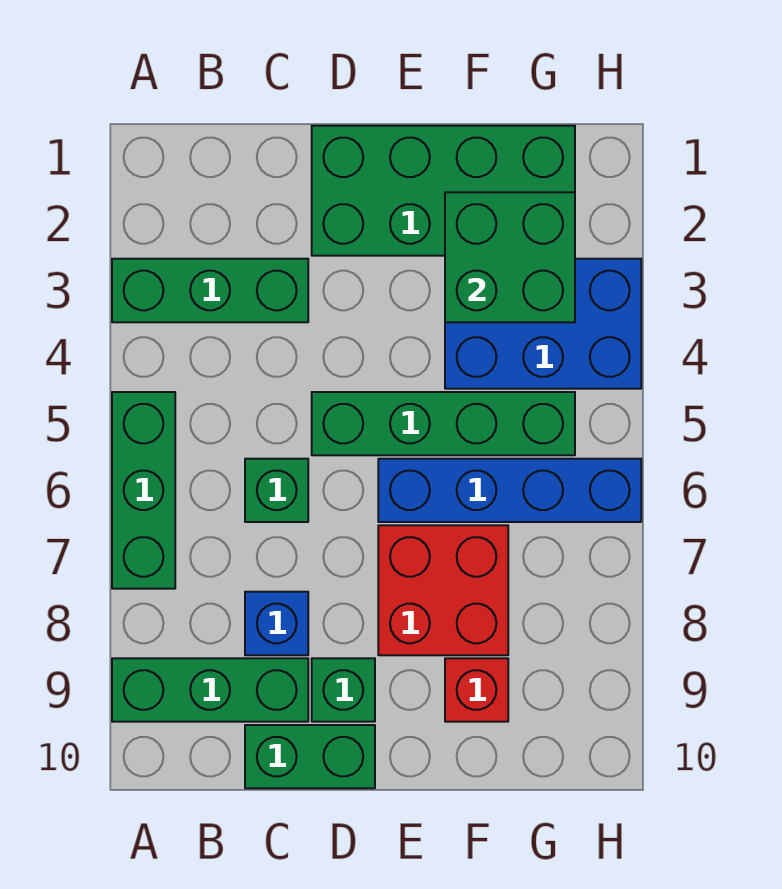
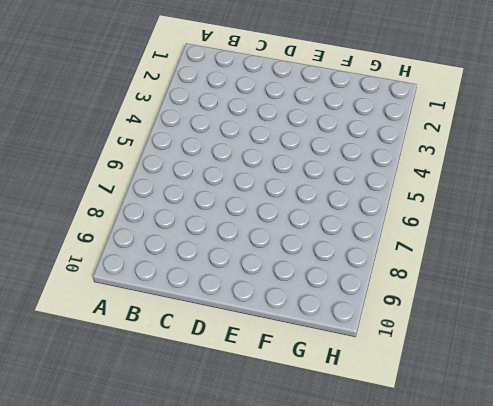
none -> green brick A3:C3 level 1
none -> green brick A5:A7 level 1
none -> green brick A9:C9 level 1

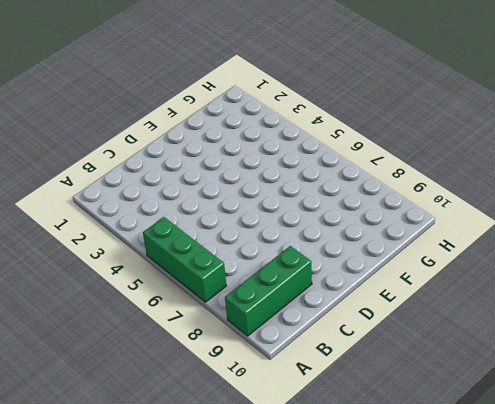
none -> green brick A3:C3 level 1
none -> green brick C6 level 1
none -> blue brick C8 level 1

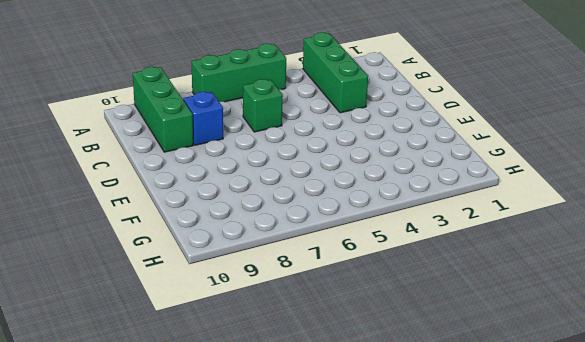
none -> green brick C10:D10 level 1
none -> green brick D1:G2 level 1
none -> green brick D5:G5 level 1

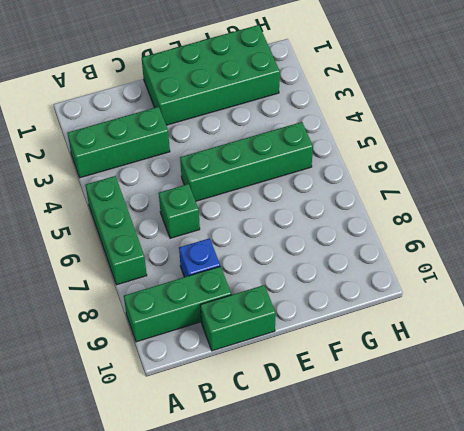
none -> green brick D9 level 1
none -> blue brick E6:H6 level 1
none -> red brick E7:F8 level 1

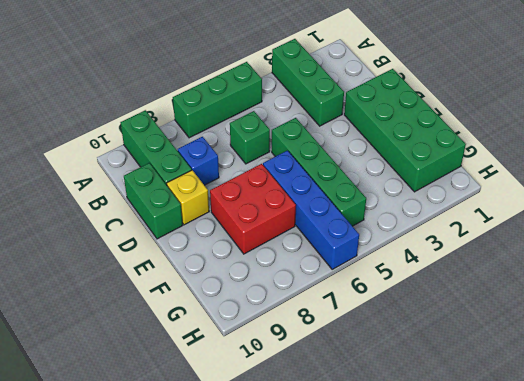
yellow brick D9 level 1 -> green brick D9 level 1
none -> blue brick F3:H4 level 1
none -> red brick F9 level 1
none -> green brick F2:G3 level 2

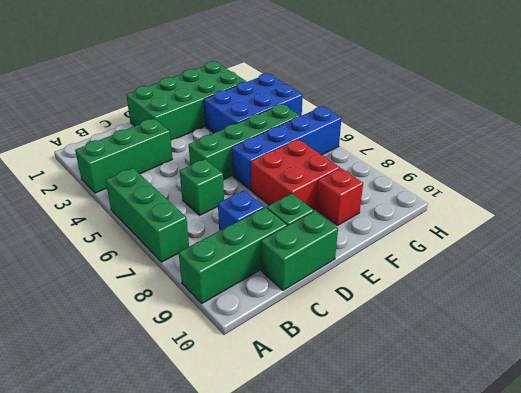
none -> green brick F2:G3 level 2

